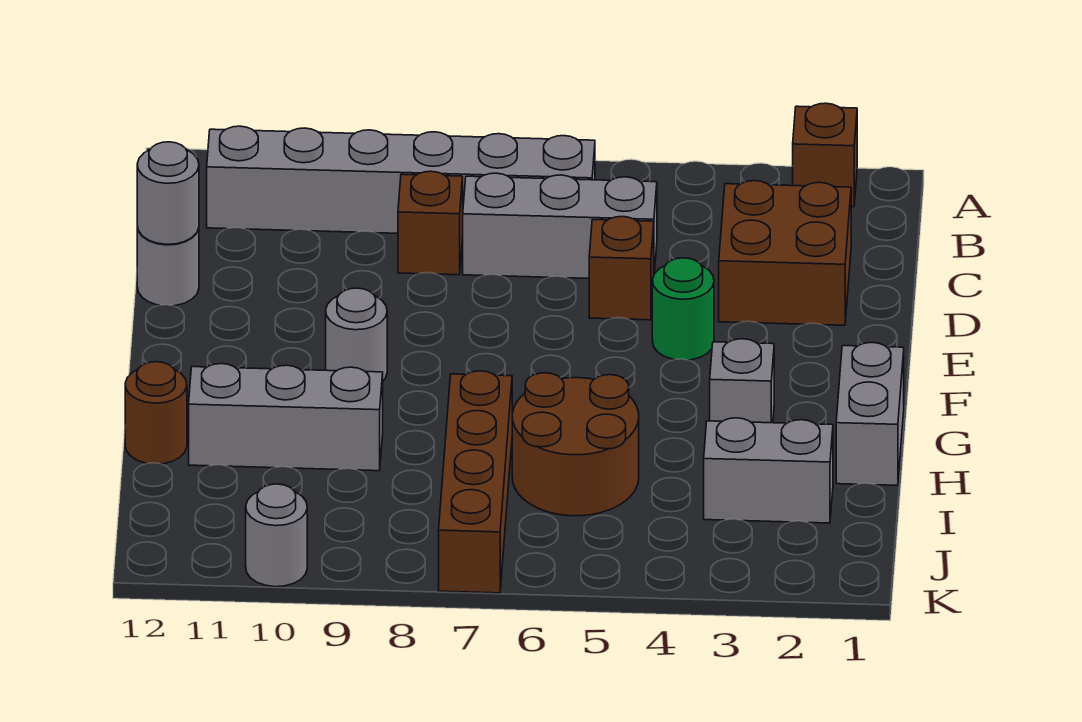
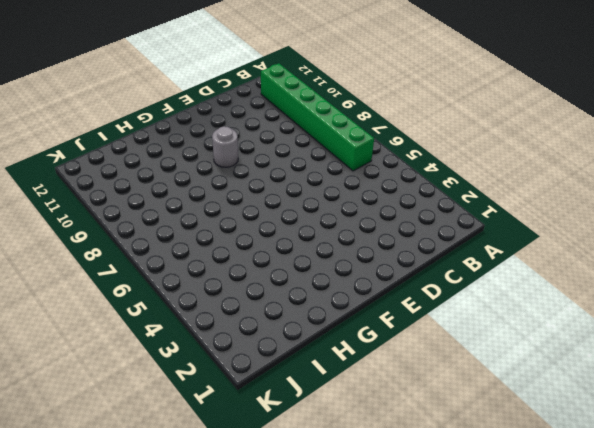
green brick B6:B11 level 1 -> grey brick B6:B11 level 1
none -> brown brick A2 level 1
none -> brown brick C2:D3 level 1
none -> grey brick C5:C7 level 1

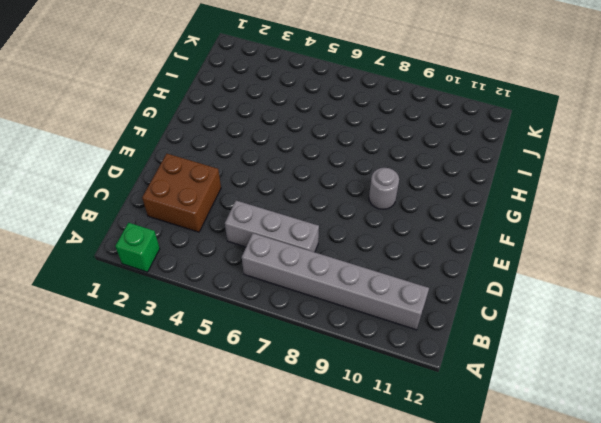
green brick A2 level 1 -> brown brick A2 level 1
none -> brown brick C8 level 1
none -> brown brick D5 level 1
none -> grey round brick D12 level 1

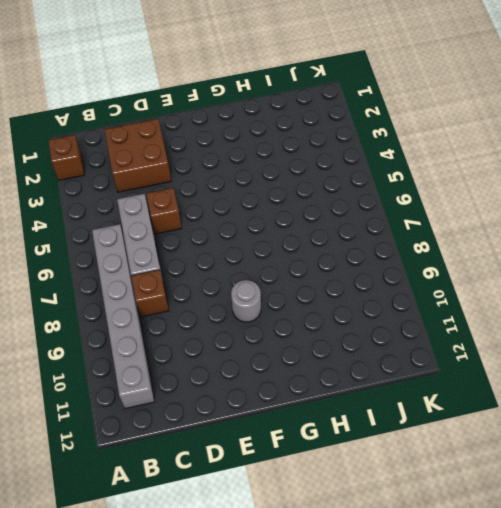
none -> grey round brick D12 level 1
none -> green round brick E4 level 1
none -> grey brick G1:H1 level 1

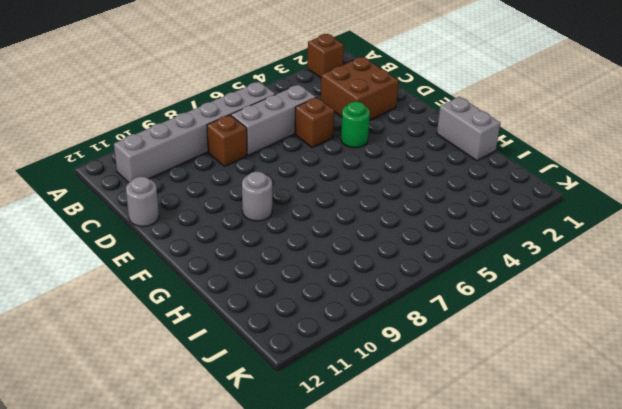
none -> grey brick G3 level 1
none -> brown round brick H5:I6 level 1
none -> brown brick H7:K7 level 1

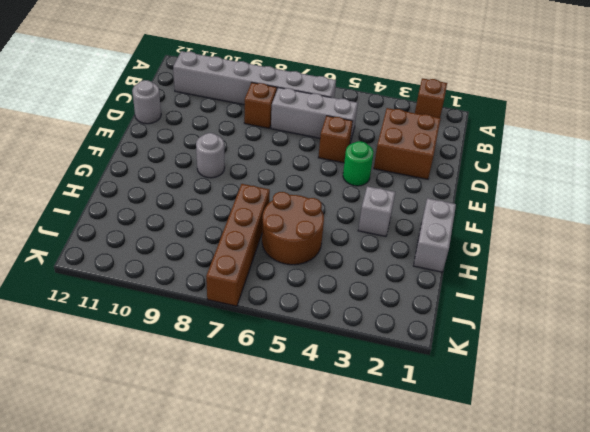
none -> grey brick H9:H11 level 1
none -> brown round brick H12 level 1
none -> grey brick I2:I3 level 1

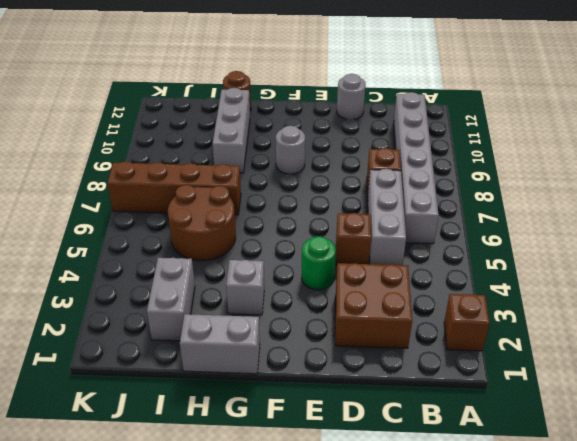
none -> grey round brick K10 level 1
none -> grey round brick D12 level 2

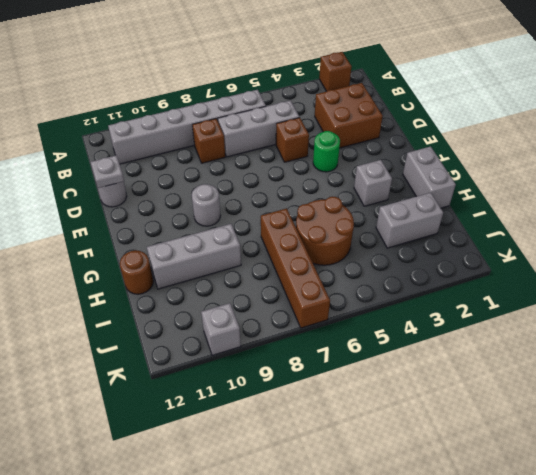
grey plate D12 level 2 -> grey round brick D12 level 2
grey brick K10 level 1 -> grey round brick K10 level 1

